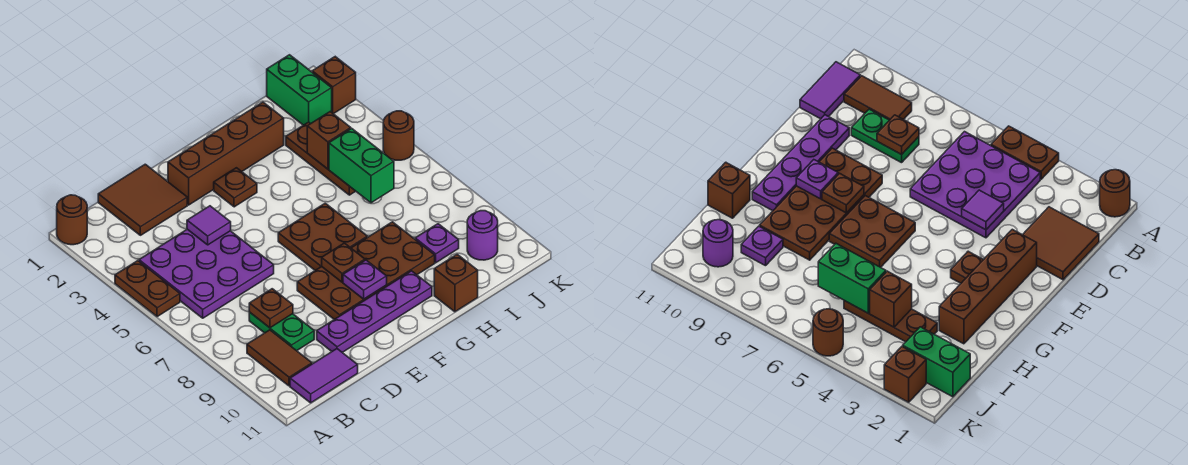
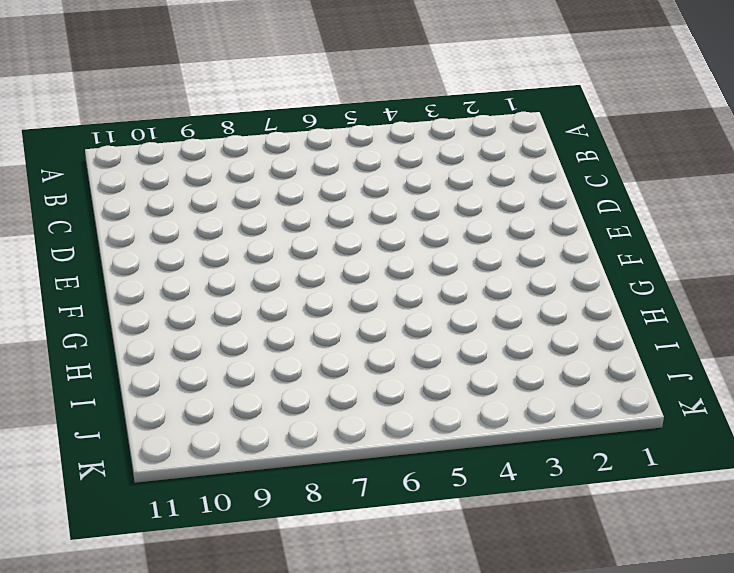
none -> brown round brick A1 level 1
none -> brown plate A4:A5 level 1
none -> purple plate B4:D6 level 1

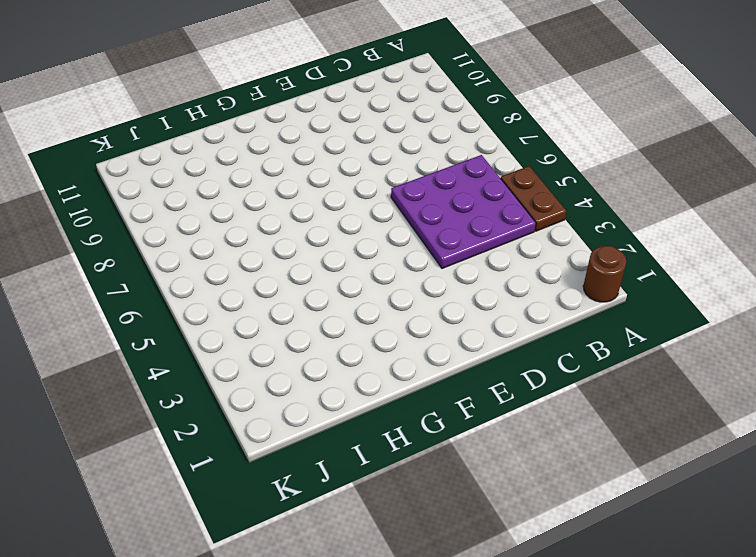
none -> brown tile B9:B10 level 1
none -> purple tile B11:C11 level 1
none -> brown tile C1:D2 level 1

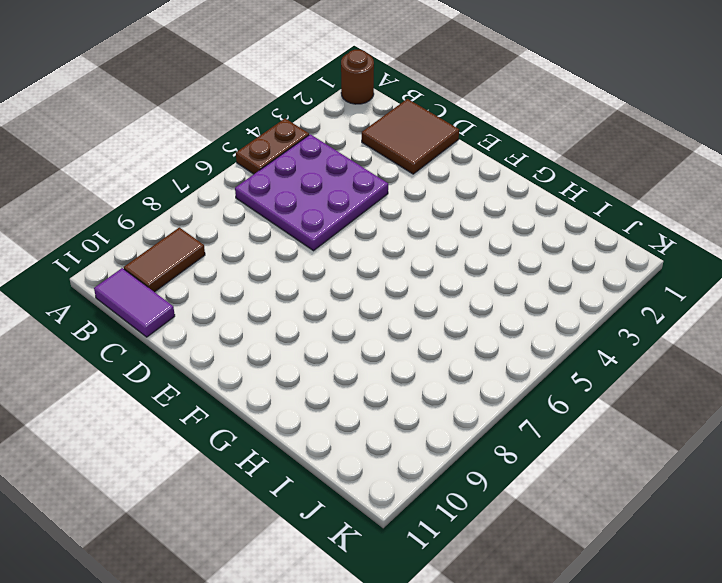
none -> green plate C8:C9 level 1
none -> purple plate D10:G10 level 1
none -> brown brick E2:H2 level 1

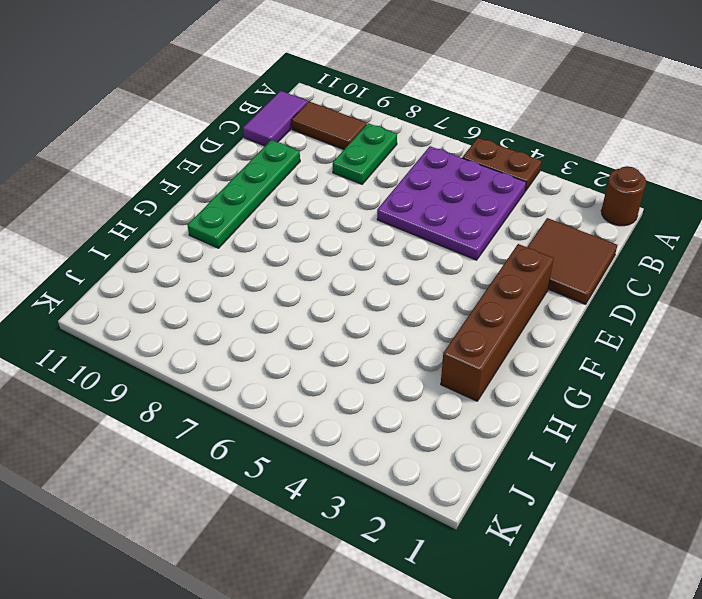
green plate B8:C8 level 1 -> green plate C8:C9 level 1
green plate D10:G10 level 1 -> purple plate D10:G10 level 1
none -> brown plate E8:H9 level 1
none -> brown plate F3 level 1
none -> brown plate F6:G7 level 1

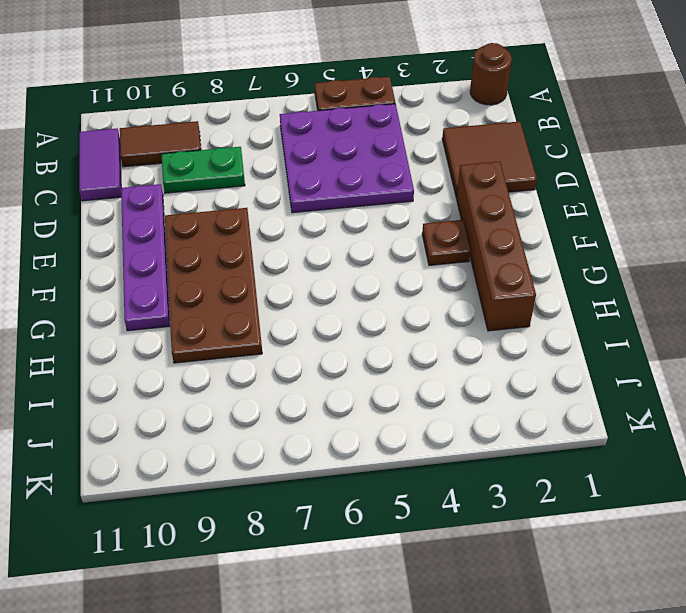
none -> brown plate F6:G7 level 1
none -> brown brick H11 level 1
none -> brown plate I3:I5 level 1

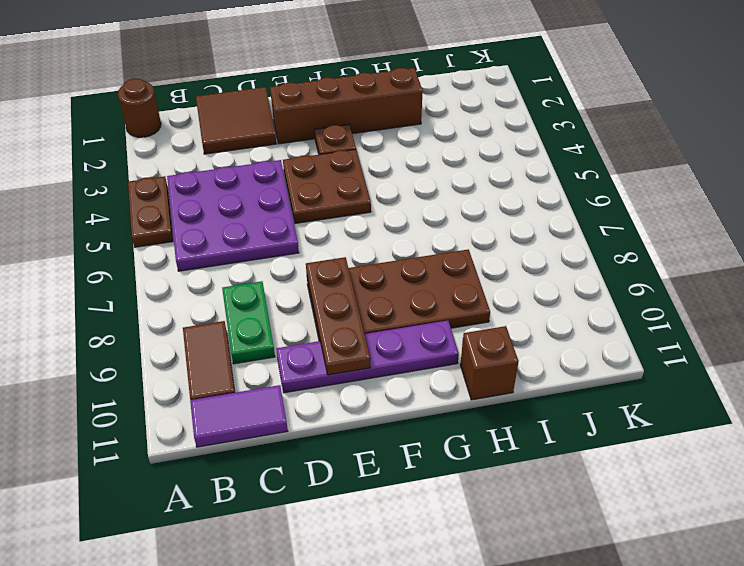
brown plate E4:F5 level 1 -> brown plate F6:G7 level 1
brown plate E8:E10 level 2 -> brown plate I3:I5 level 1
none -> purple plate I9 level 1
none -> green brick J1:J2 level 1
none -> purple round brick J10 level 1

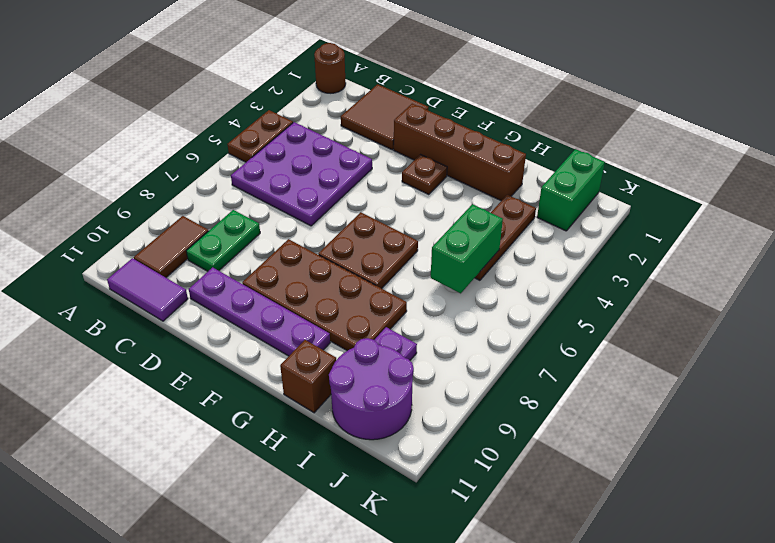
purple round brick I10:J11 level 1 -> purple round brick J10 level 1
none -> brown brick K2 level 1
none -> brown round brick K5 level 1
none -> brown plate C8 level 2

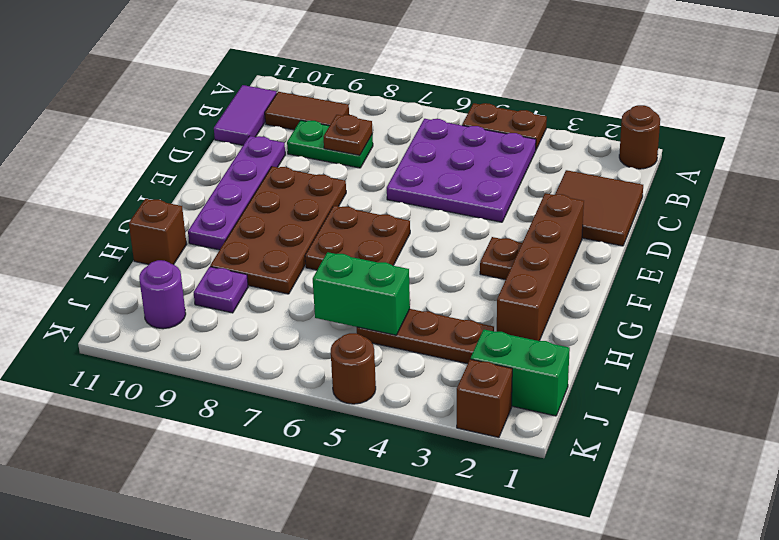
none -> purple tile D4 level 2
none -> brown plate F8 level 2
none -> purple plate F9 level 2

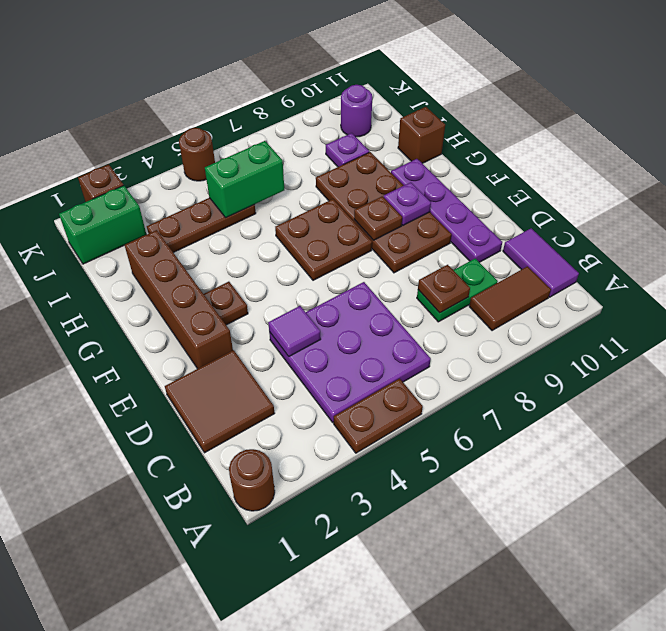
none -> brown brick I4 level 2

